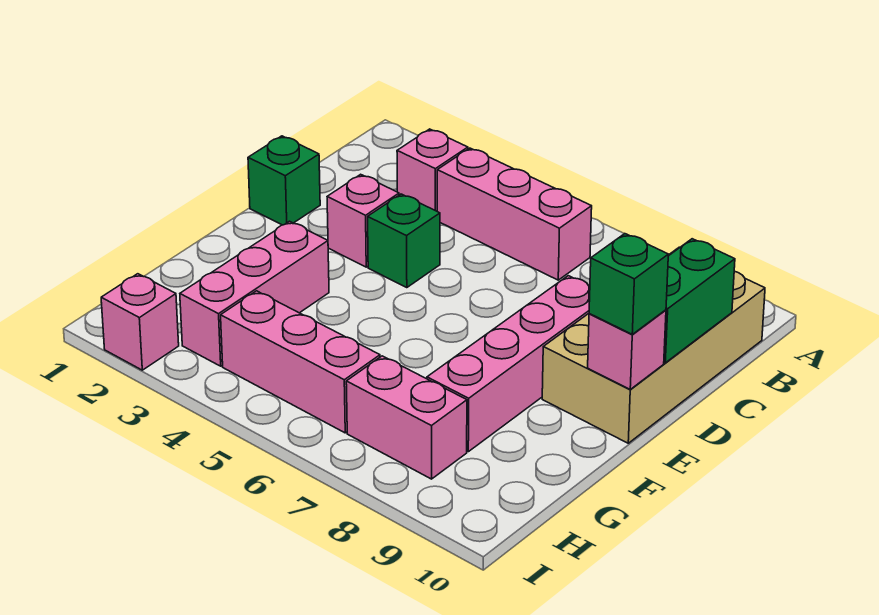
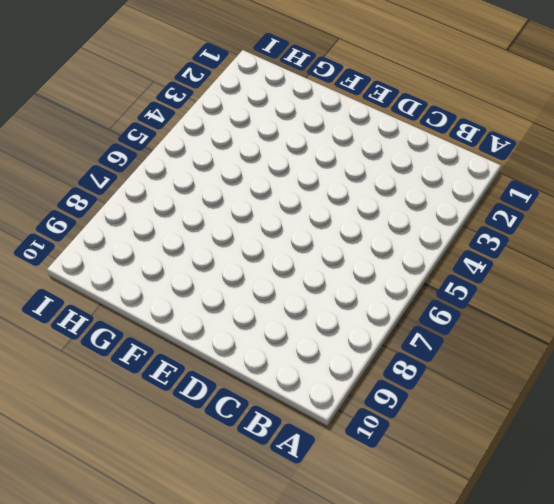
none -> pink brick B3 level 1
none -> pink brick B4:B6 level 1
none -> tan brick B9:E10 level 1

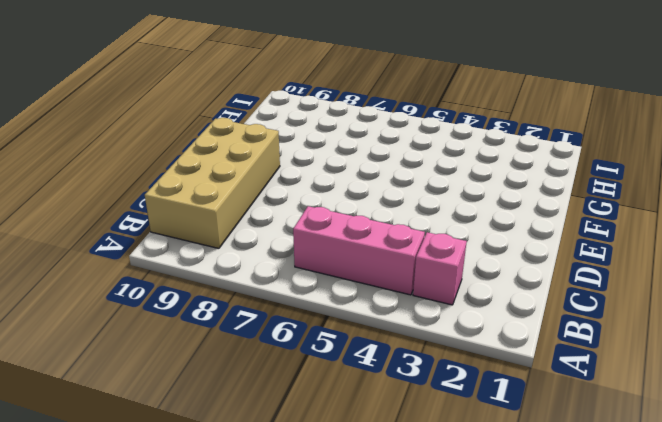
none -> green brick D1 level 1
none -> pink brick D3 level 1
none -> green brick D4 level 1

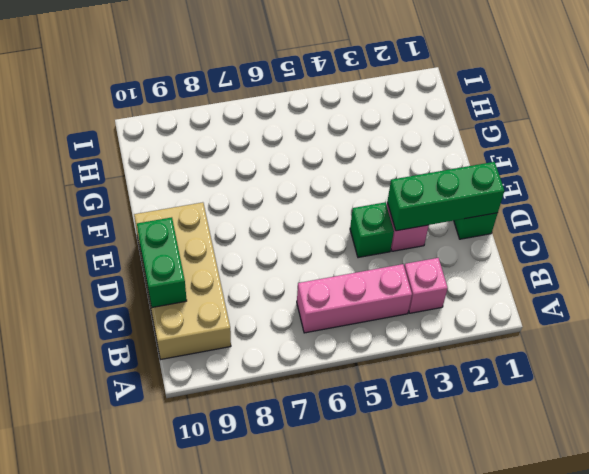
green brick D1:D3 level 2 -> none
none -> pink brick D8:G8 level 1
none -> pink brick F3:H3 level 1
none -> pink brick H4:H6 level 1

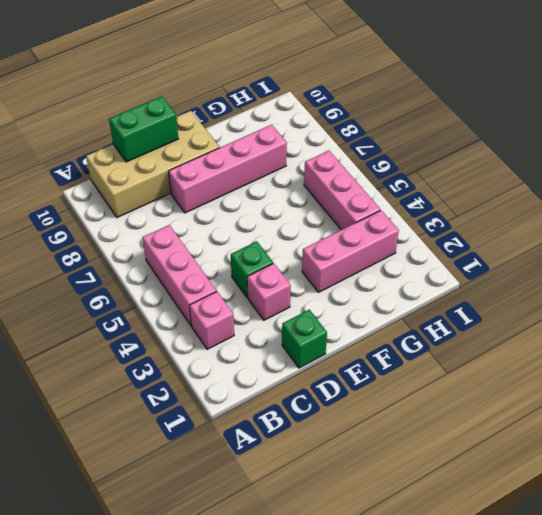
none -> pink brick H7:H8 level 1
none -> pink brick I2 level 1
none -> pink brick E10 level 2

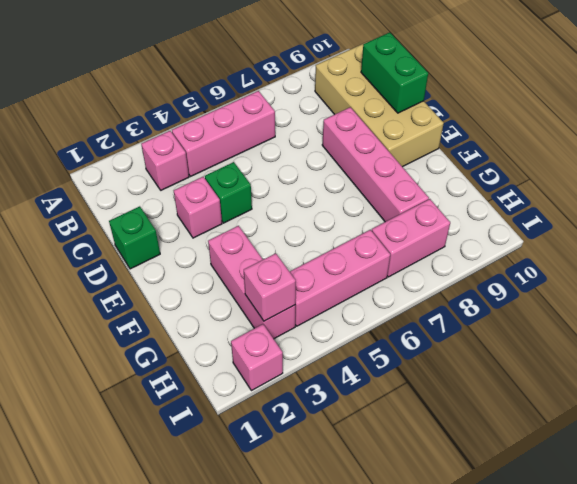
pink brick H3 level 2 -> pink brick E10 level 2
none -> green brick E10 level 3

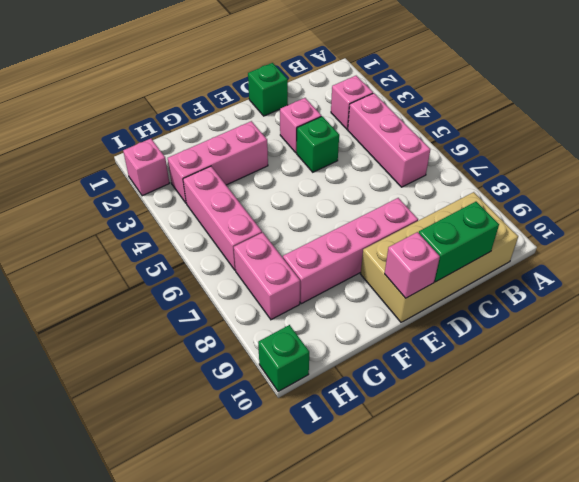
green brick I10 level 1 -> green brick E10 level 3

